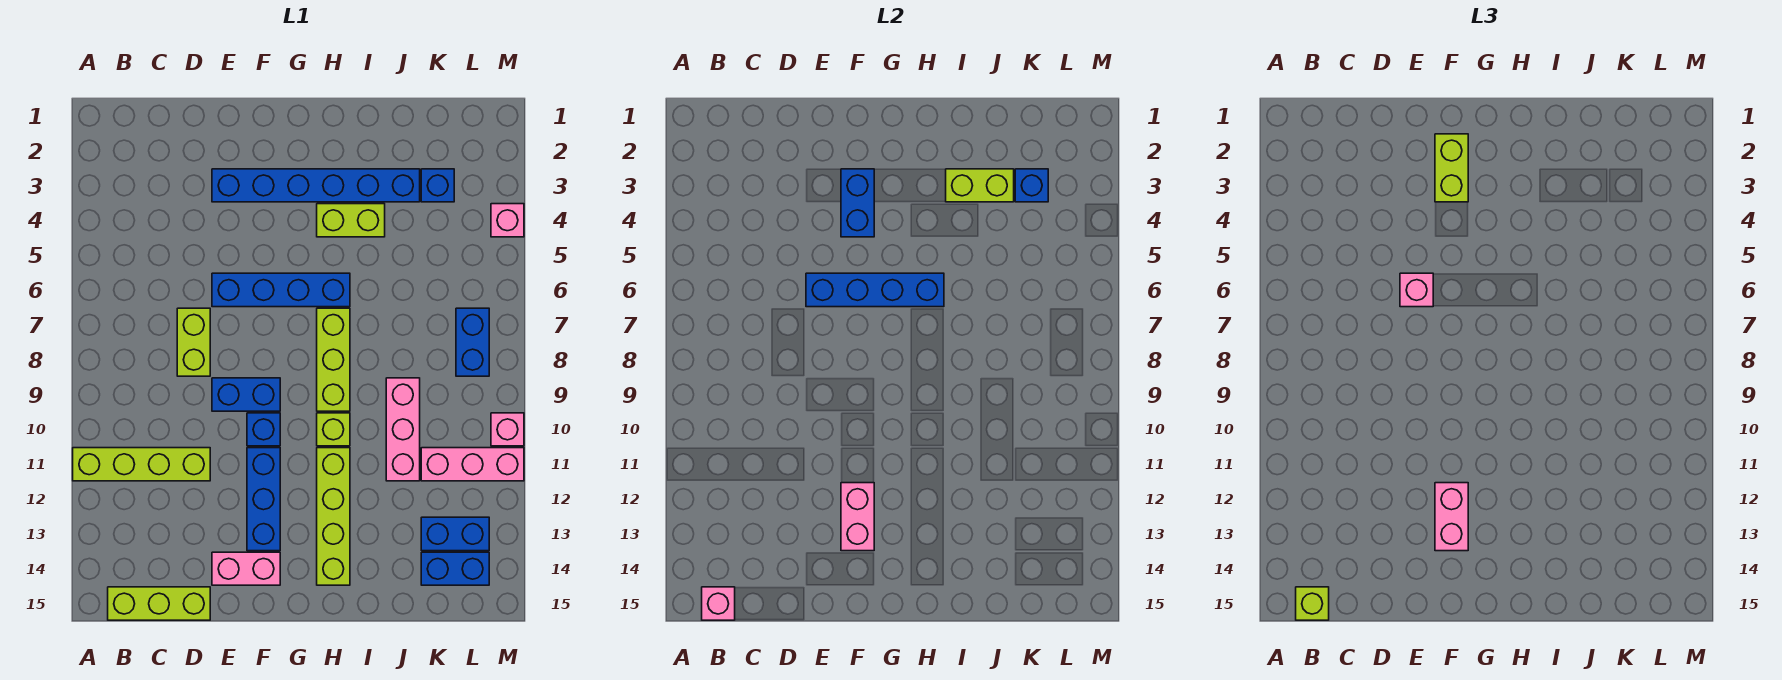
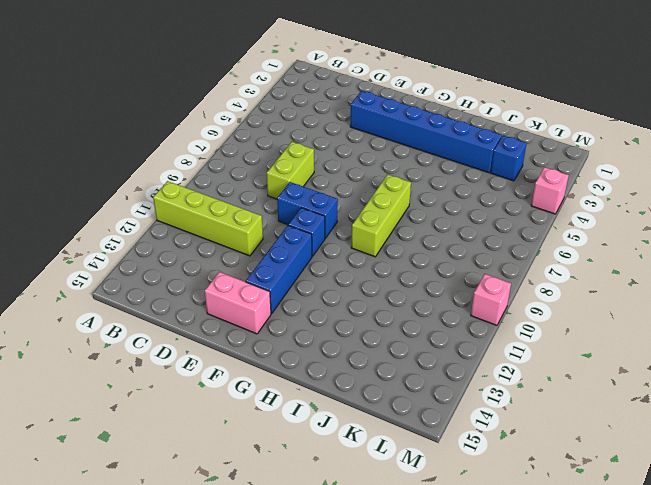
none -> lime brick B15:D15 level 1
none -> blue brick E6:H6 level 1
none -> lime brick H4:I4 level 1
none -> lime brick H10 level 1

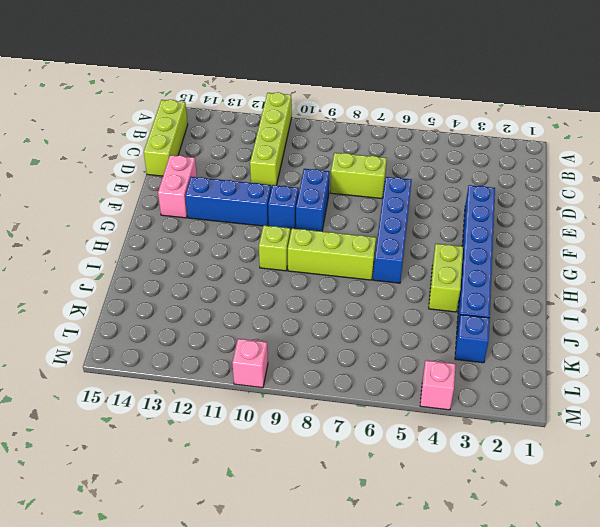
none -> lime brick H11:H14 level 1
none -> pink brick J9:J11 level 1
none -> pink brick K11:M11 level 1
none -> blue brick K13:L13 level 1

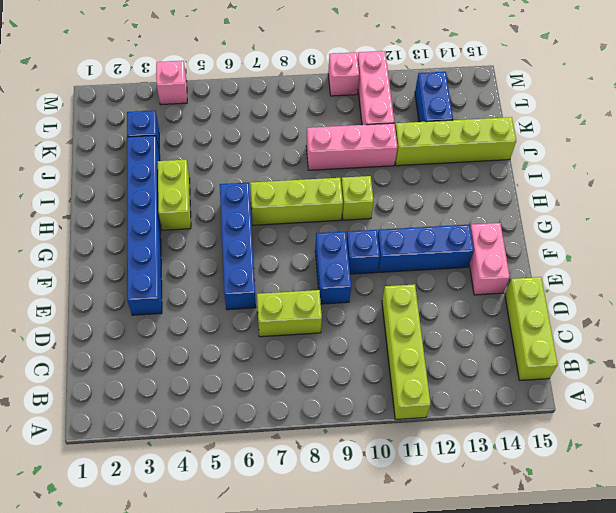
lime brick J12:J15 level 1 -> lime brick H11:H14 level 1
none -> blue brick K14:L14 level 1
none -> blue brick L7:L8 level 1
none -> pink brick B15 level 2
none -> blue brick E6:H6 level 2

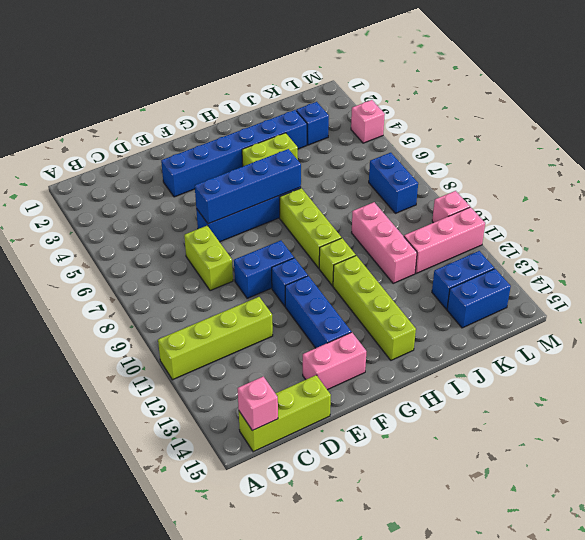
none -> blue brick F3:F4 level 2
none -> pink brick F12:F13 level 2
none -> lime brick I3:J3 level 2
none -> blue brick K3 level 2

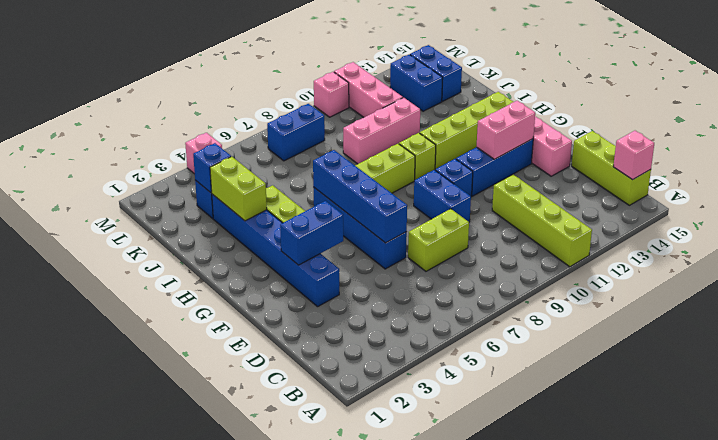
none -> lime brick B15 level 3
none -> pink brick E6 level 3
none -> lime brick F2:F3 level 3
none -> pink brick F12:F13 level 3

